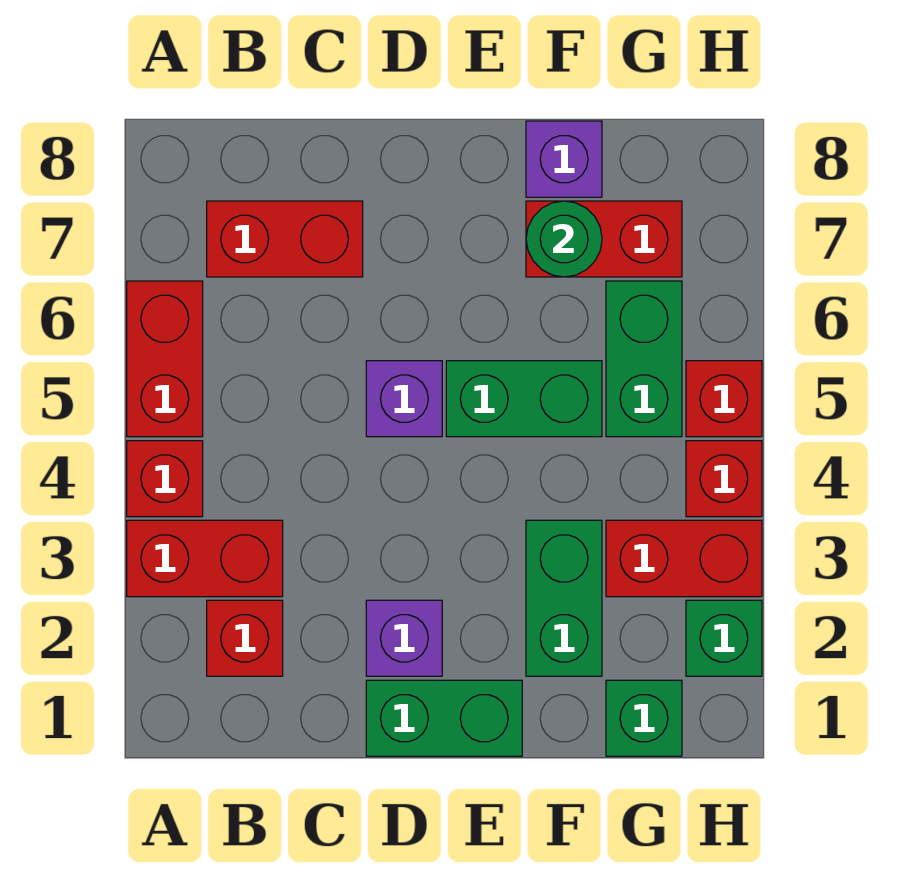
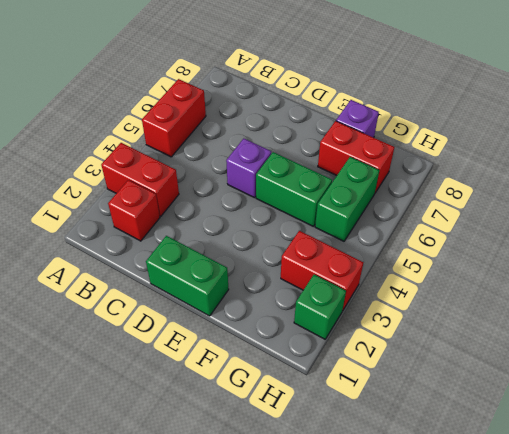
none -> red brick A4 level 1
none -> red brick B7:C7 level 1
none -> purple brick D2 level 1

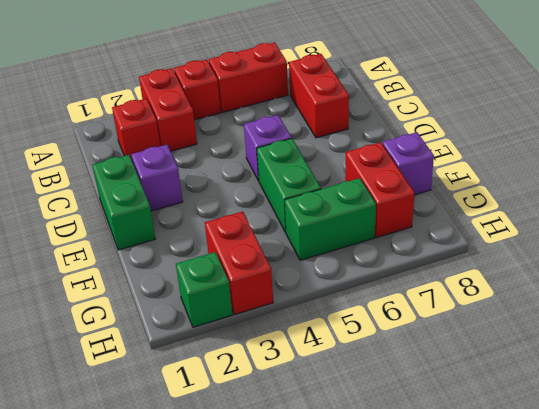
none -> green brick F2:F3 level 1
none -> green brick G1 level 1
none -> red brick H4 level 1

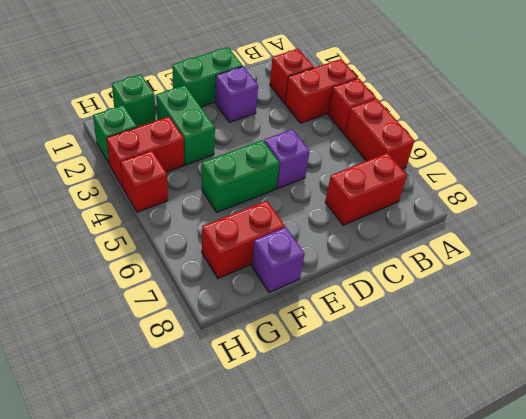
none -> green brick G5:G6 level 1
none -> red brick H5 level 1
none -> green round brick F7 level 2

